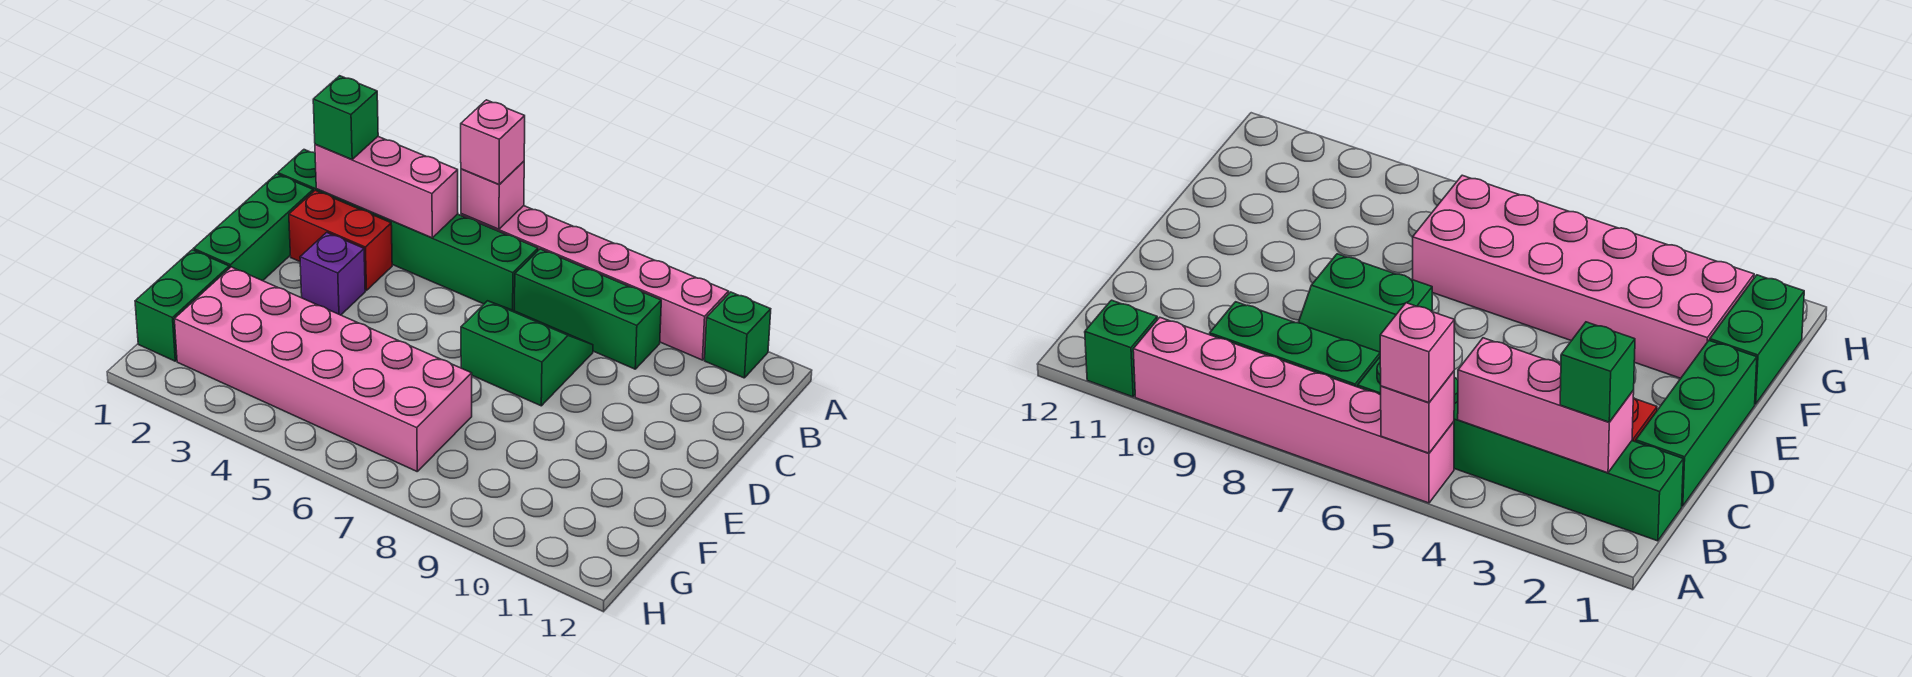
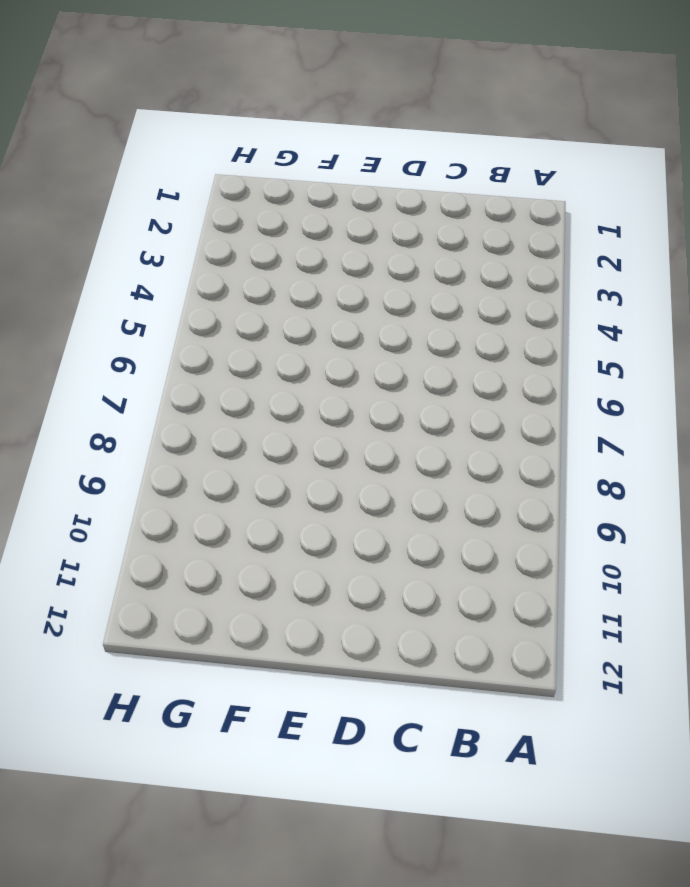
none -> pink brick A5:A10 level 1
none -> green brick A11 level 1
none -> green brick B1:B6 level 1

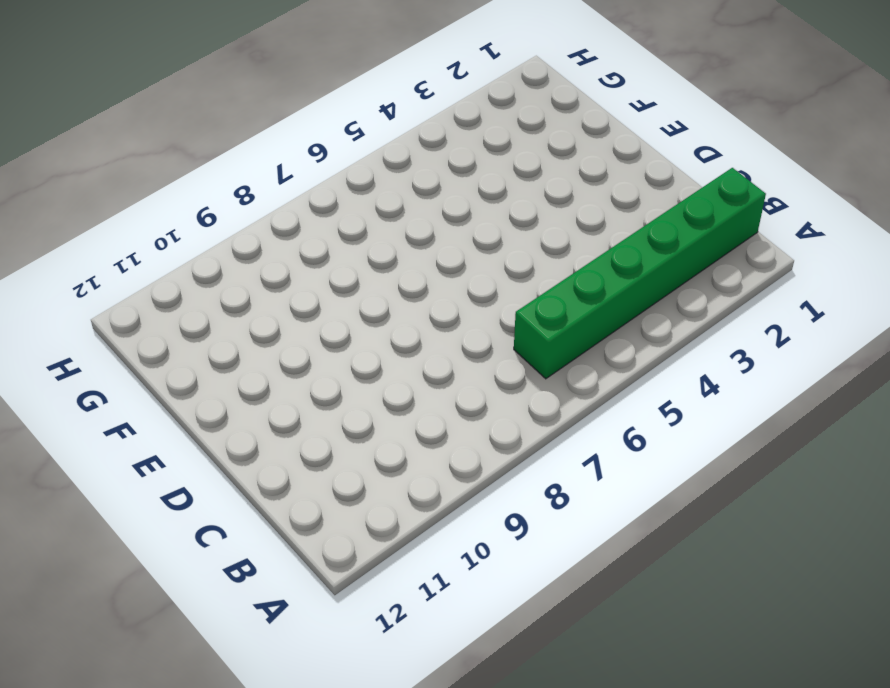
none -> pink brick A5:A10 level 1
none -> green brick A11 level 1
none -> green brick B7:B9 level 1

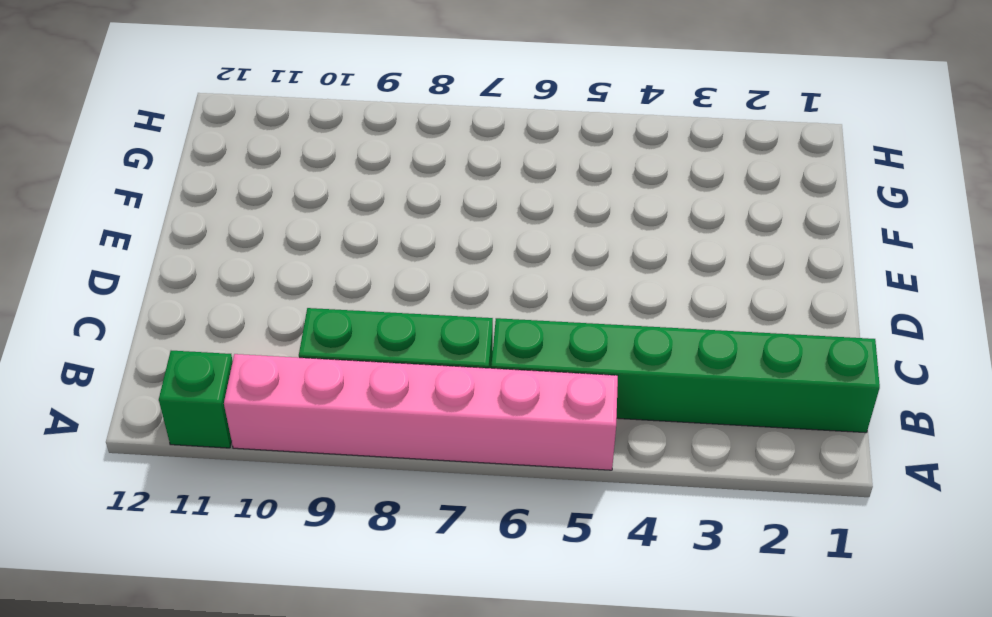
none -> green brick C1:E1 level 1
none -> red brick C2:C3 level 1
none -> green slope C7:D8 level 1 top D

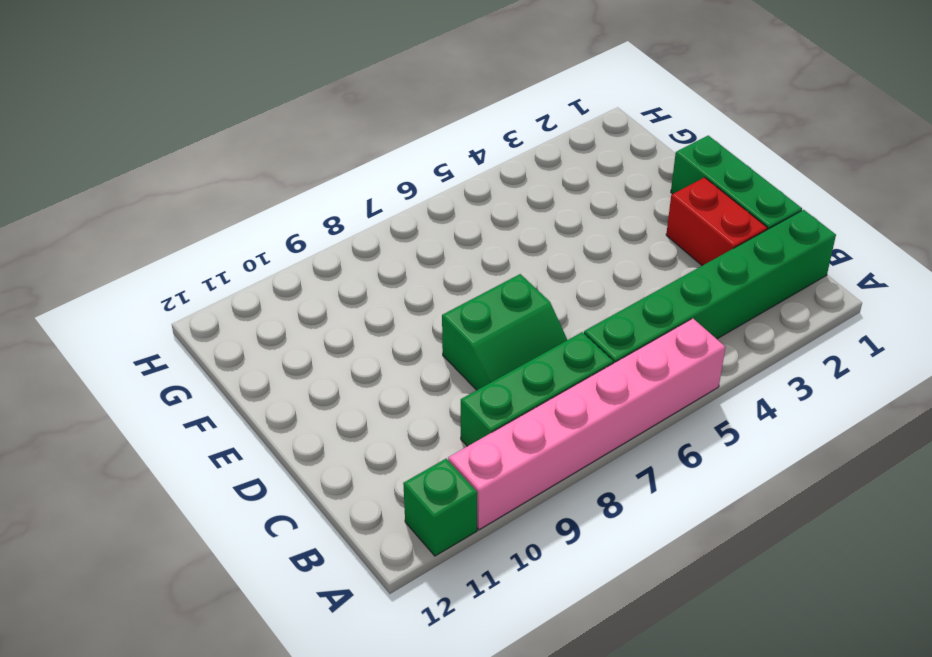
red brick C2:D2 level 1 -> red brick C2:C3 level 1
none -> purple brick D3 level 1
none -> green brick F1:G1 level 1
none -> pink brick F2:G7 level 1

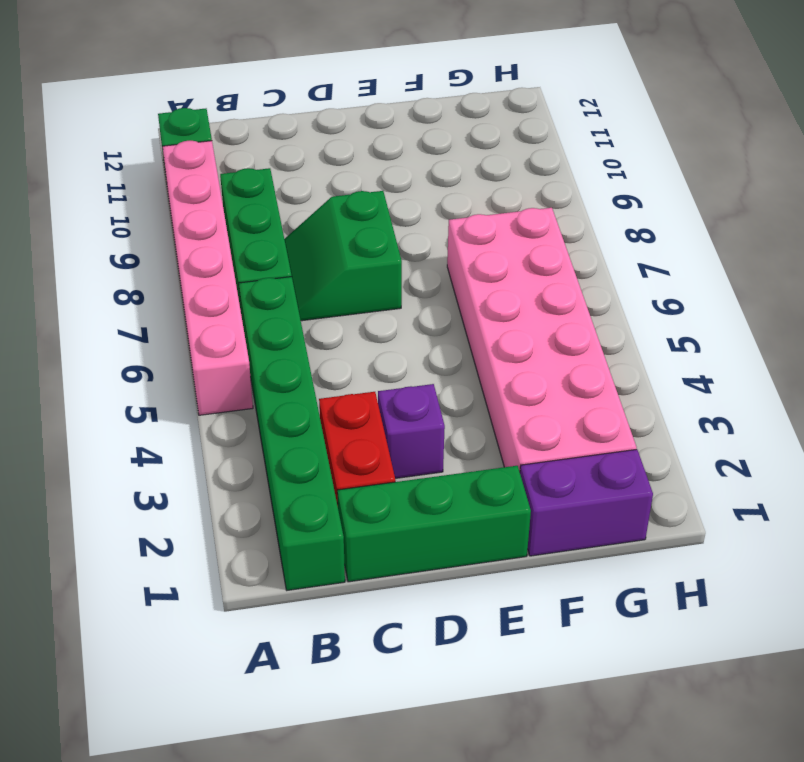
purple brick F1:G1 level 1 -> green brick F1:G1 level 1
none -> pink brick A5 level 2
none -> pink brick B2:B4 level 2
none -> pink brick A5 level 3

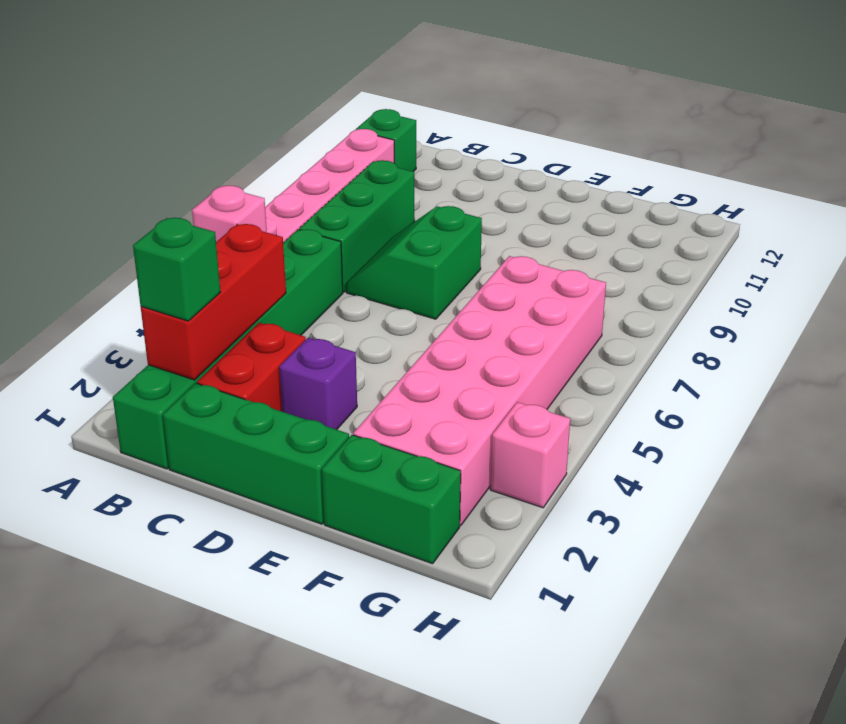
red brick B2:B4 level 2 -> pink brick B2:B4 level 2
pink brick H3 level 1 -> pink brick A5 level 3

